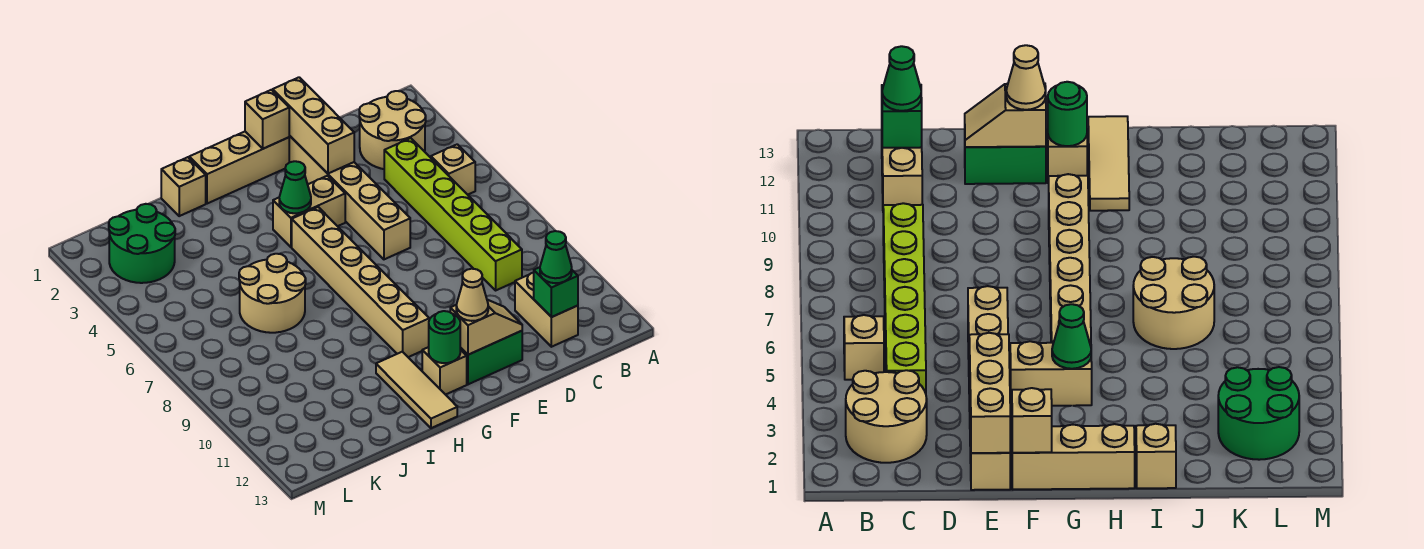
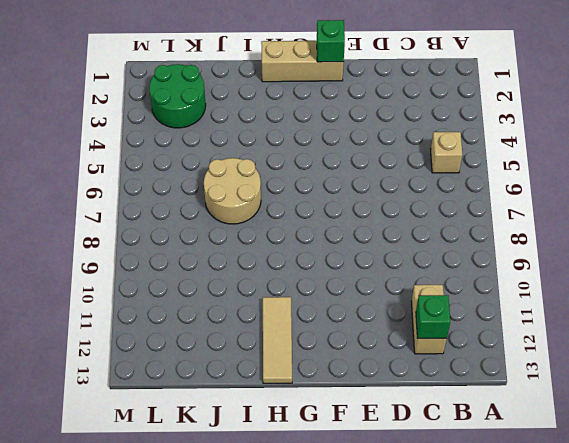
green brick F1 level 2 -> tan brick F1 level 2
none -> tan round brick B2:C3 level 1
none -> lime brick C4:C9 level 1
none -> tan brick E1:E6 level 1

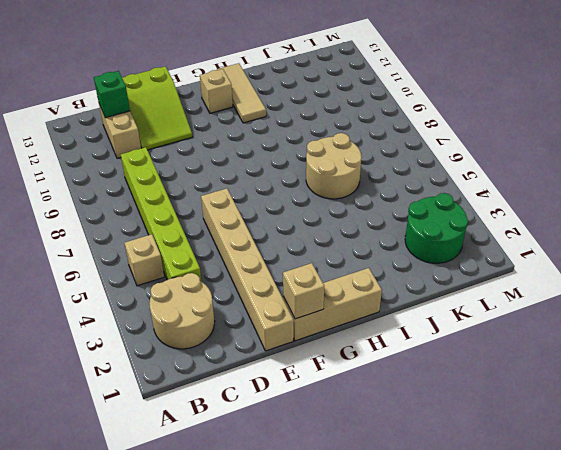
lime slope D11:E13 level 1 top 13 -> green brick E12:F12 level 1
none -> tan brick F4:G4 level 1
none -> tan brick G5:G10 level 1
none -> tan brick I1 level 1

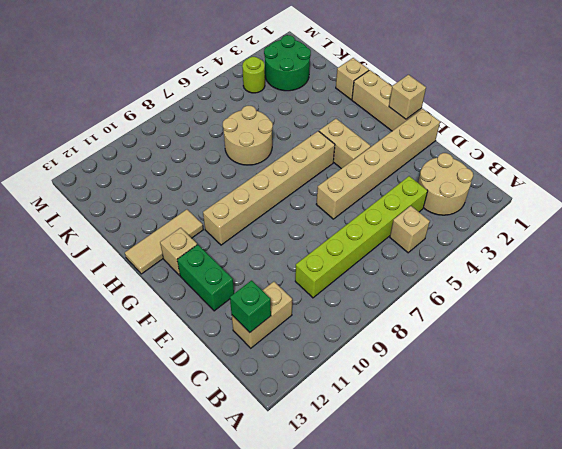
lime round brick L4 level 1 -> none
none -> tan brick E1:E3 level 2
none -> tan slope E12:F12 level 2 top F
none -> green cone G4 level 2

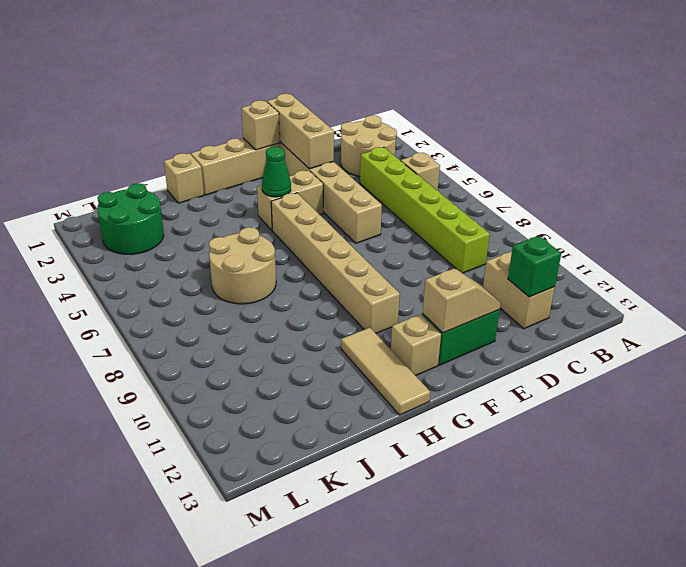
none -> green round brick G12 level 2
none -> green cone C12 level 3
none -> tan cone F12 level 3

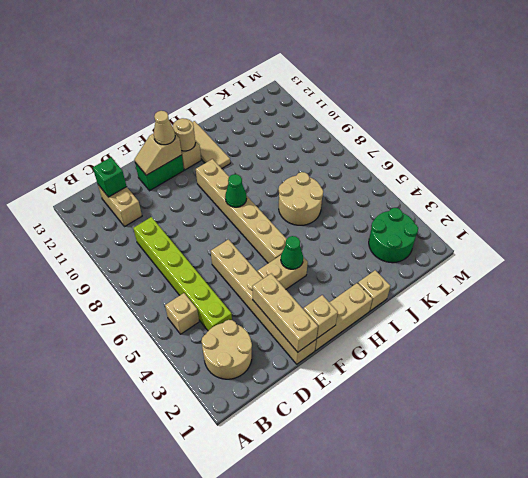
green cone G8 level 2 -> green cone C12 level 3
tan round brick G12 level 2 -> green round brick G12 level 2

